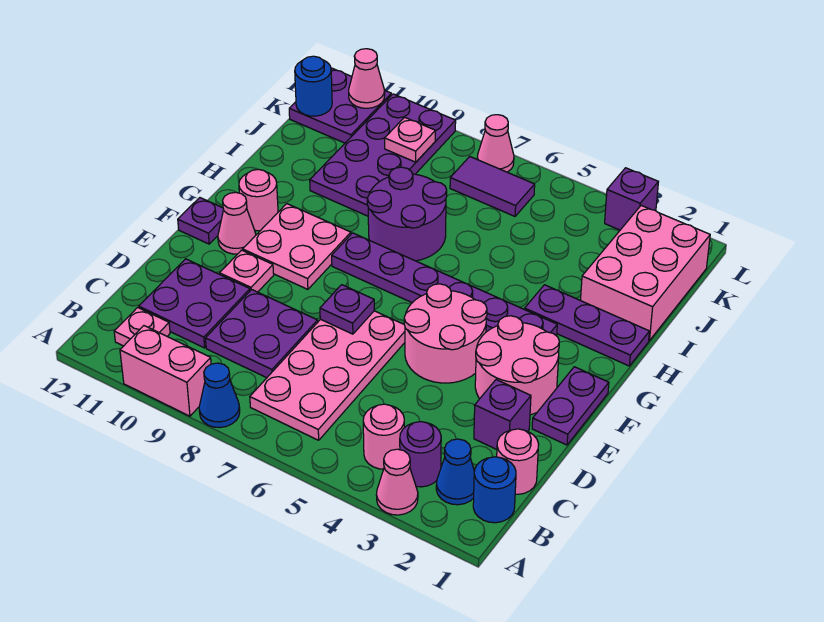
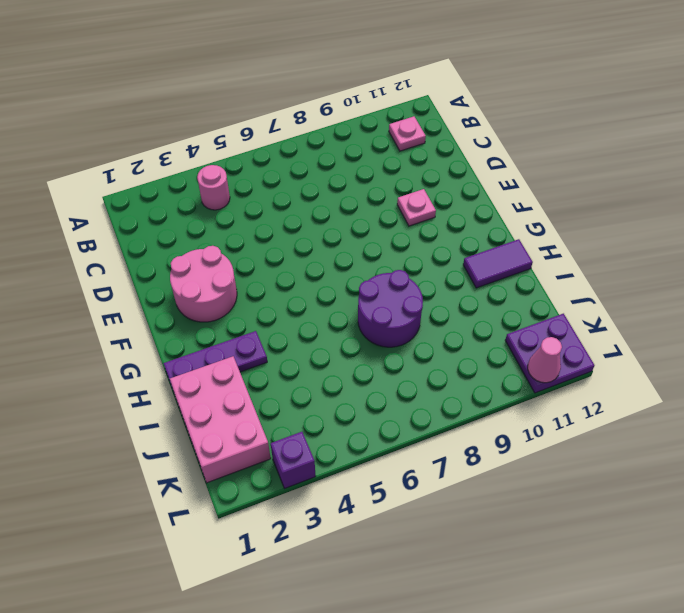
purple tile H11:H12 level 1 -> purple tile K6:K7 level 1
none -> pink cone A3 level 1
none -> blue cone A8 level 1
none -> pink brick A9:A10 level 1
none -> blue round brick B1 level 1

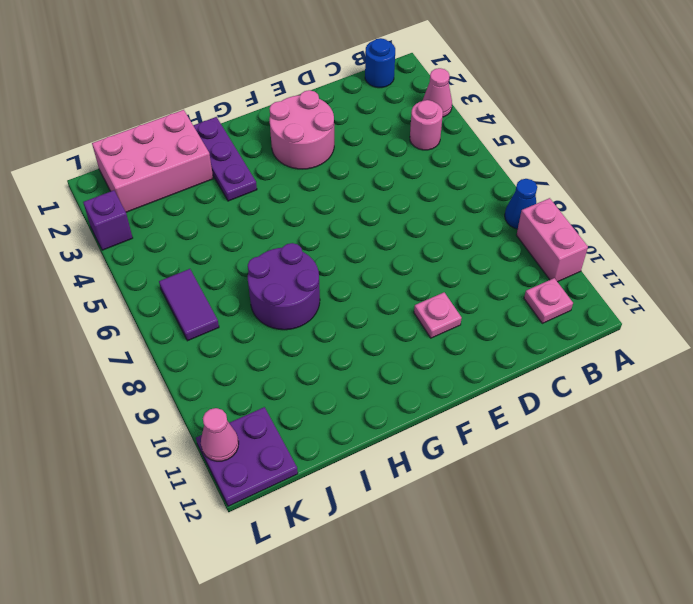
none -> blue cone B2 level 1
none -> purple round brick B3 level 1
none -> pink plate B6:E7 level 1
none -> pink round brick C1 level 1

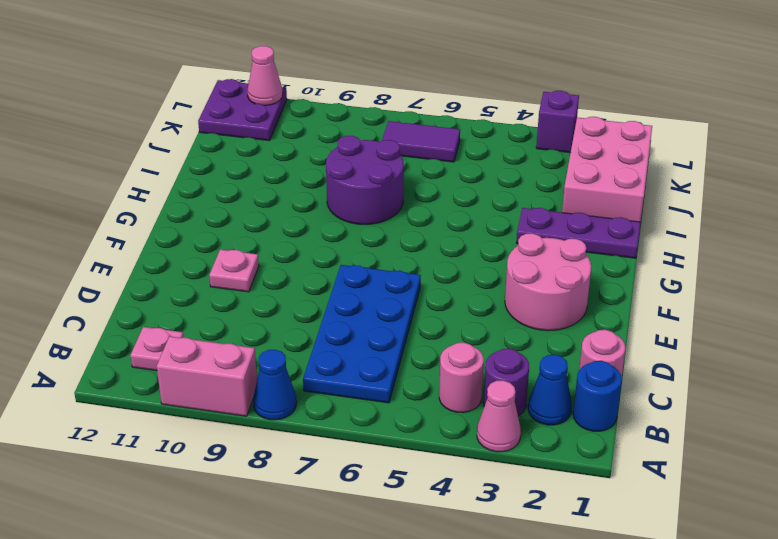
blue plate B6:E7 level 1 -> pink plate B6:E7 level 1
none -> purple plate C8:D9 level 1
none -> purple plate C10:D11 level 1
none -> purple brick D2 level 1
none -> purple plate E1:F1 level 1

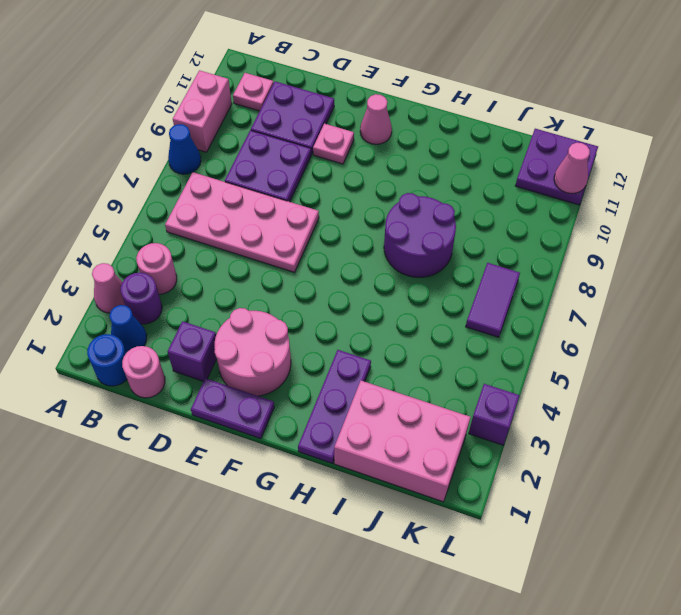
none -> pink round brick E4:F5 level 1
none -> pink plate F9:G10 level 1
none -> purple plate F12 level 1
none -> purple plate G3:G8 level 1

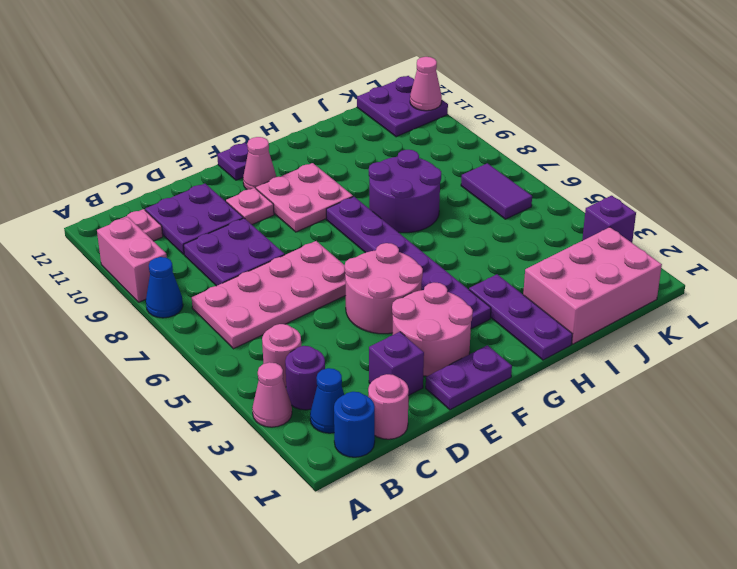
none -> pink round brick G11 level 1
none -> purple plate I9:L10 level 1
none -> pink cone L7 level 1
none -> purple plate E7 level 2

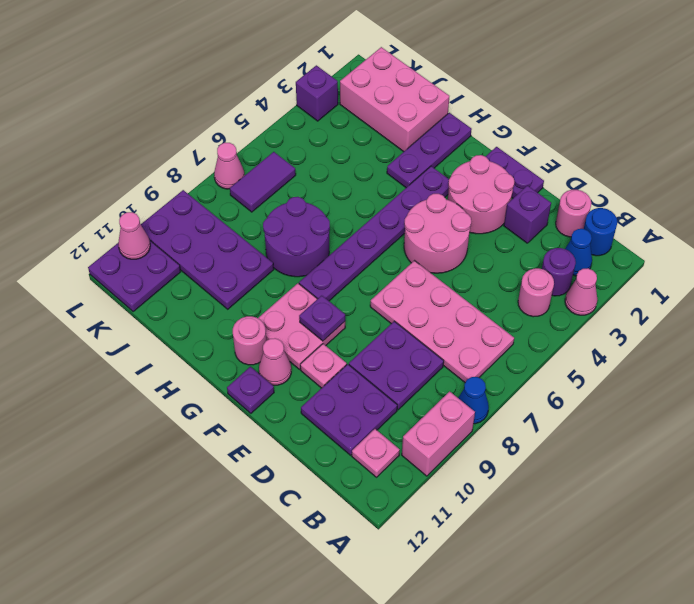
purple plate F9 level 2 -> purple plate E7 level 2
none -> pink plate K9 level 2
none -> blue round brick K12 level 2

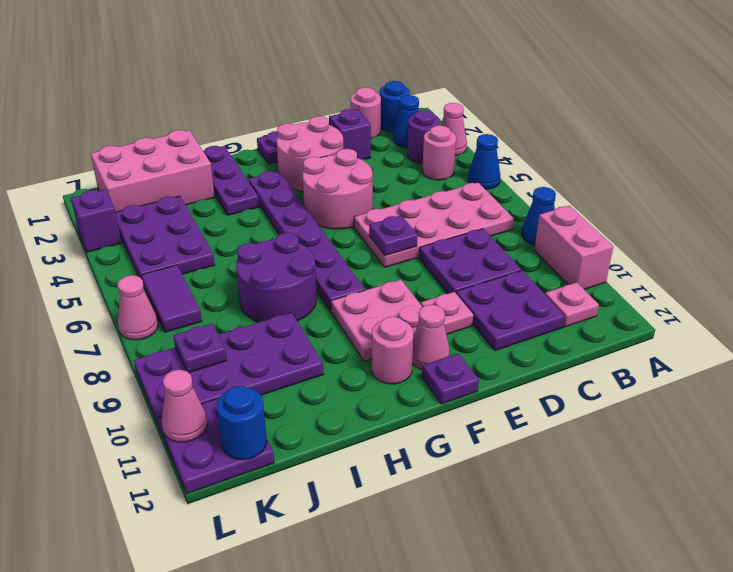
blue cone A5 level 1 -> none
purple plate J3:K5 level 1 -> none
purple plate K9 level 2 -> pink plate K9 level 2

